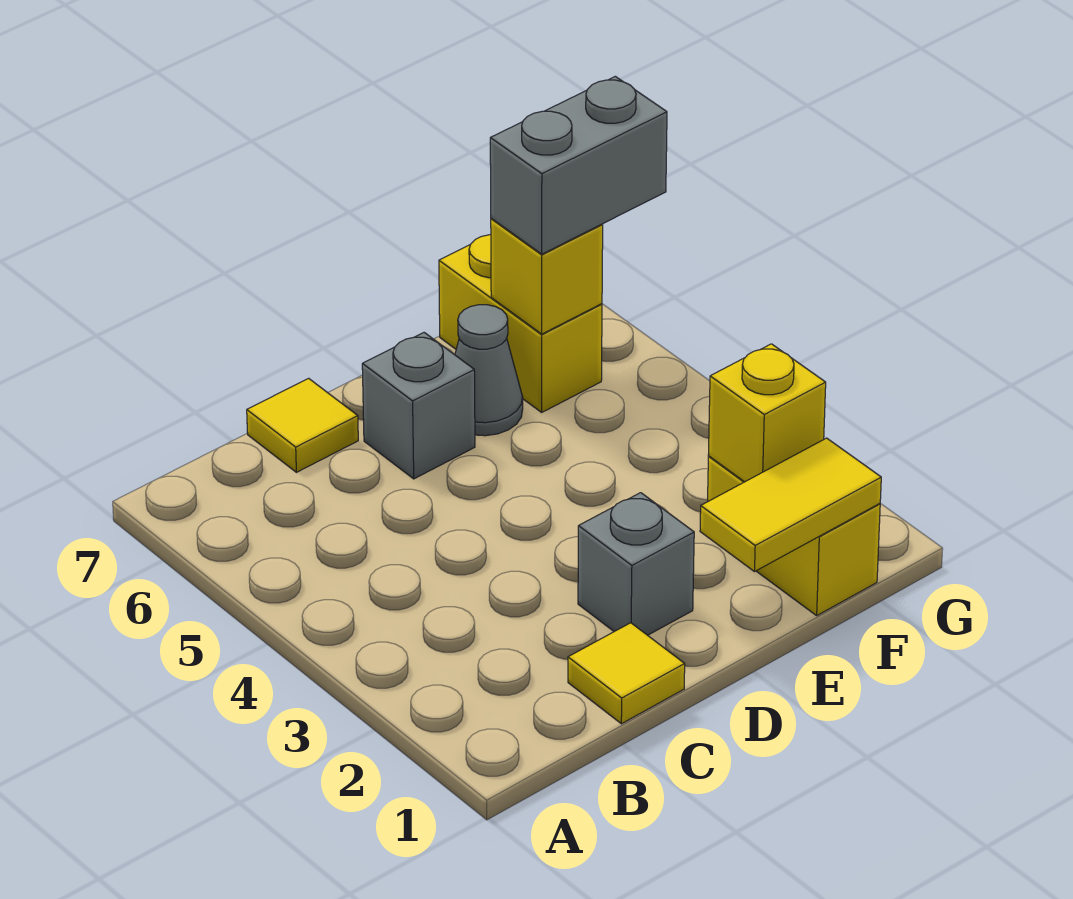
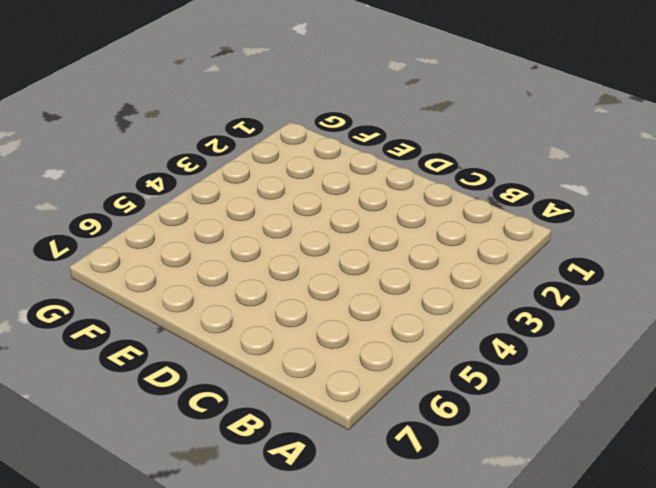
none -> yellow tile C1 level 1
none -> yellow tile C7 level 1

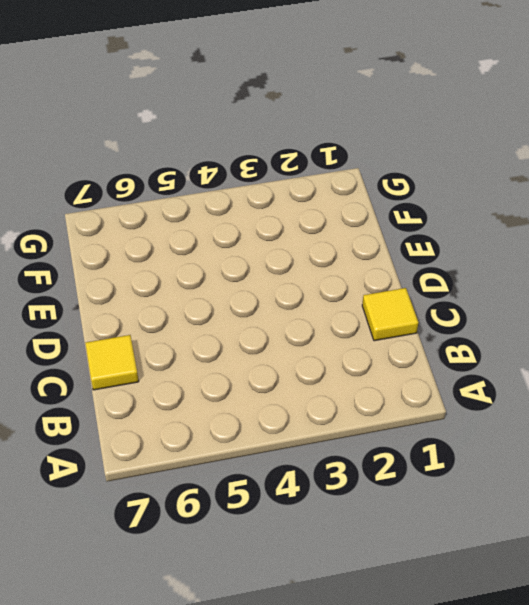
none -> grey brick D2 level 1
none -> grey brick D6 level 1

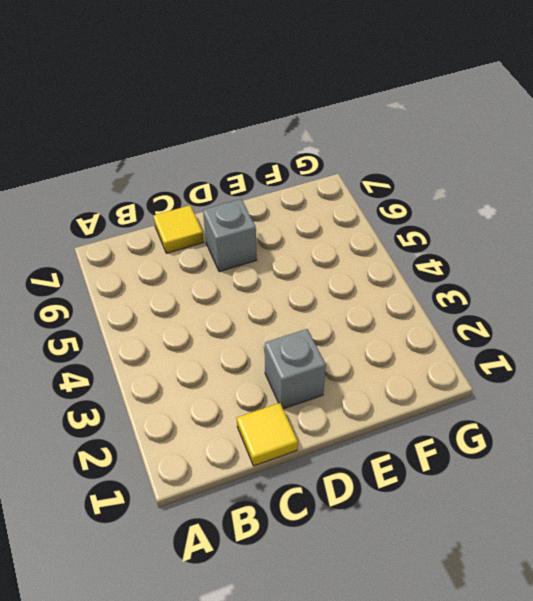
none -> grey cone E6 level 1
none -> yellow brick F1:F2 level 1

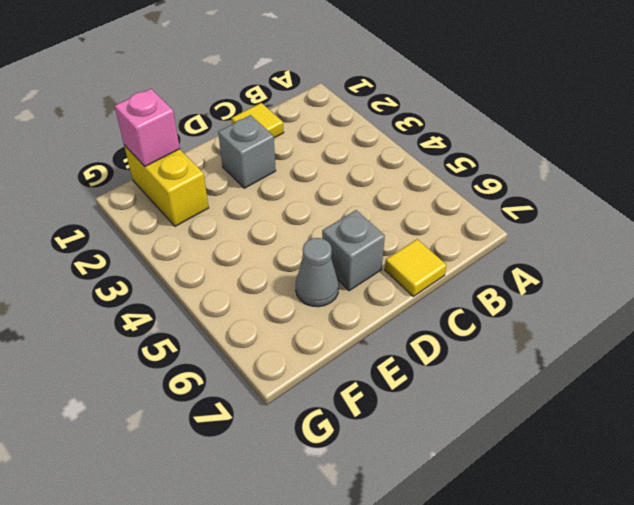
pink brick F1 level 2 -> yellow tile E1:F1 level 2
none -> yellow brick F6:F7 level 1
none -> yellow brick F2 level 2

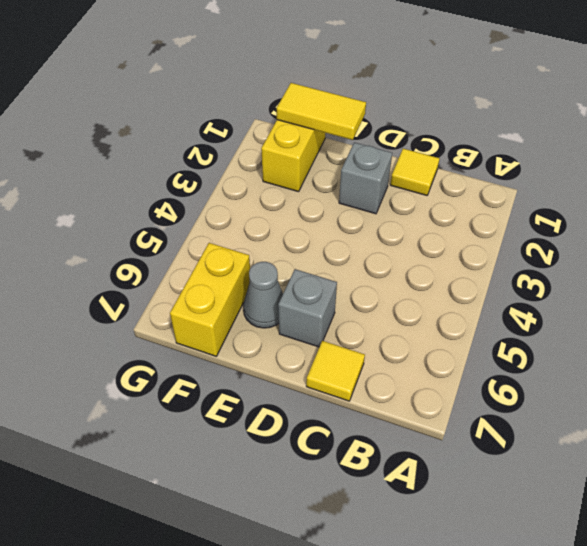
none -> yellow brick F2 level 2
none -> yellow brick F6 level 2

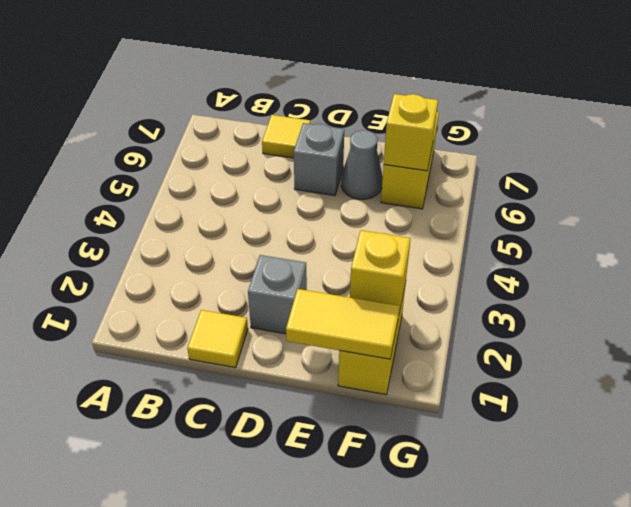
none -> grey brick F6:G6 level 3

